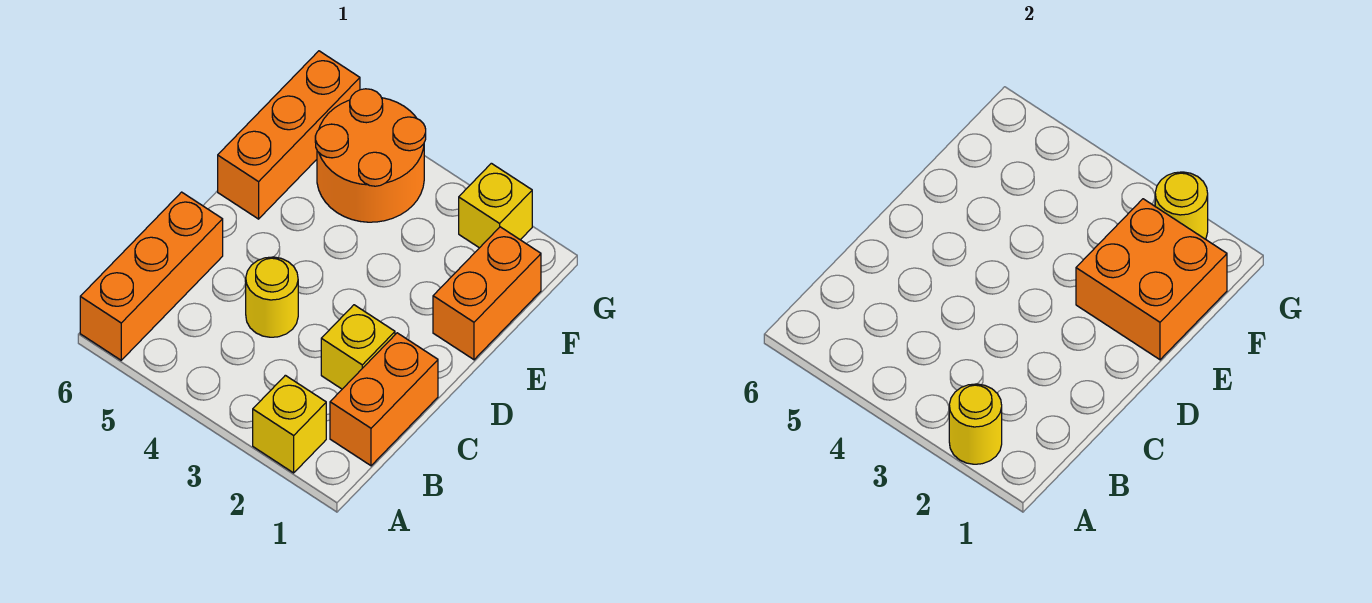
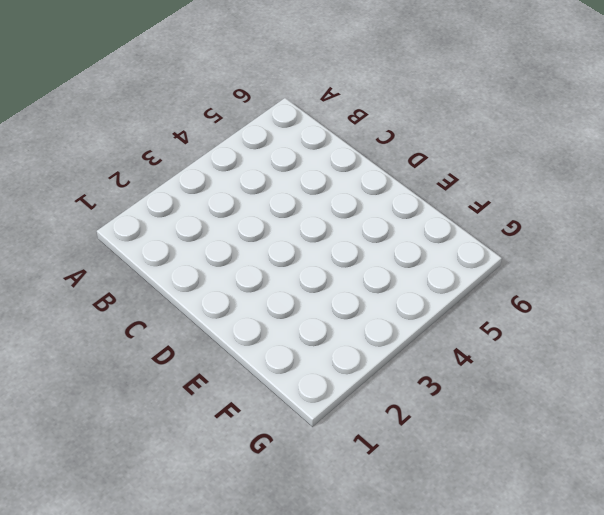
none -> yellow brick A2 level 1
none -> orange brick A6:C6 level 1
none -> orange brick B1:C1 level 1

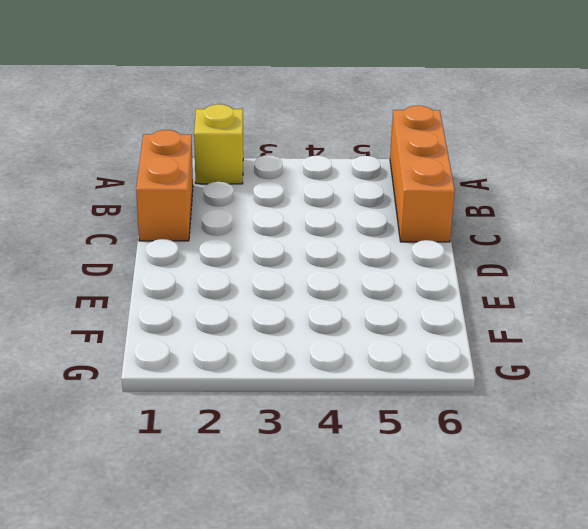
none -> yellow brick C2 level 1
none -> yellow round brick C4 level 1
none -> orange brick E1:F1 level 1

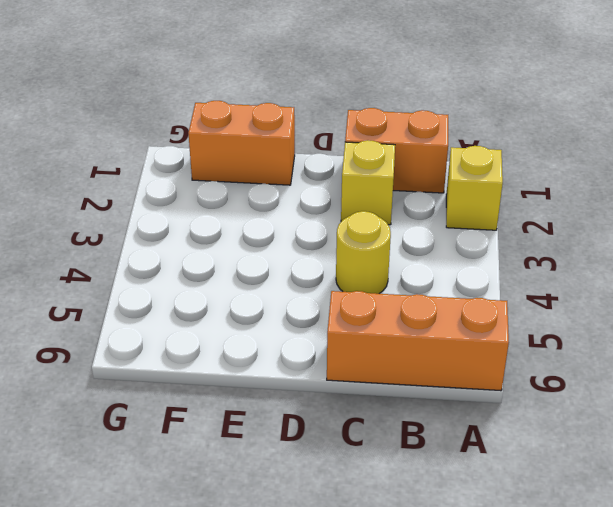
none -> orange brick E6:G6 level 1
none -> orange round brick F4:G5 level 1
none -> yellow brick G2 level 1

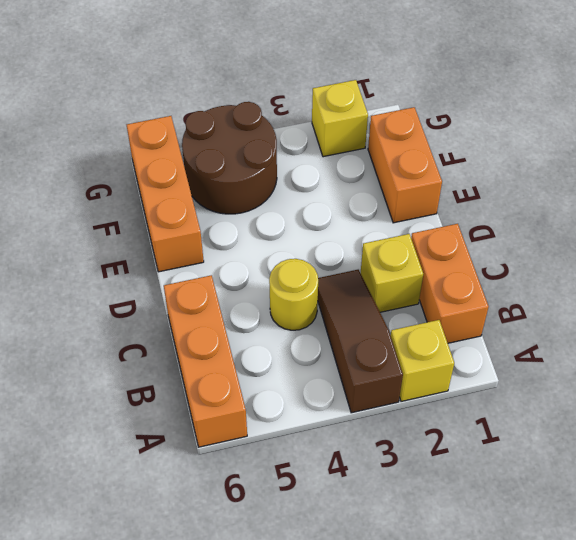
brown slope A3:C3 level 1 top A -> none
brown round brick F4:G5 level 1 -> orange round brick F4:G5 level 1
none -> yellow round brick A2 level 2
none -> orange brick E1:F2 level 2
none -> yellow round brick G2 level 2

